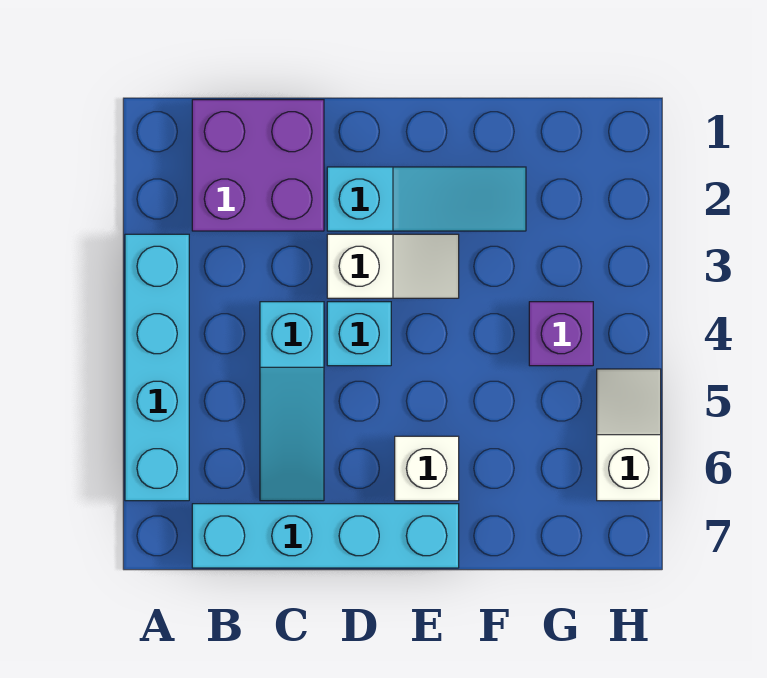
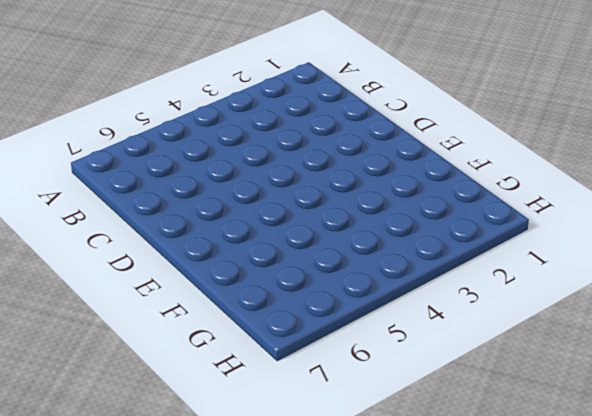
none -> cyan brick A3:A6 level 1
none -> purple brick B1:C2 level 1

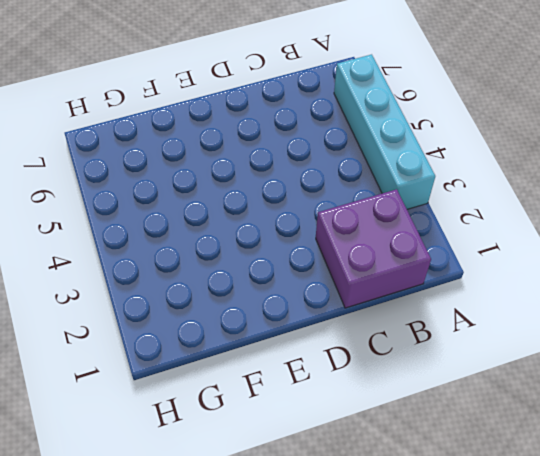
none -> cyan brick B7:E7 level 1
none -> cyan slope C4:C6 level 1 top 4

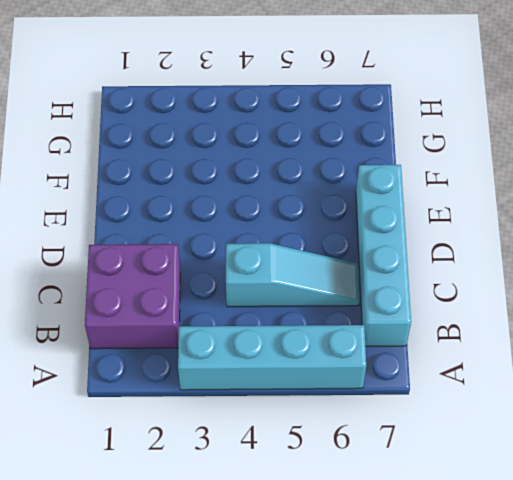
none -> cyan slope D2:F2 level 1 top D
none -> white slope D3:E3 level 1 top D

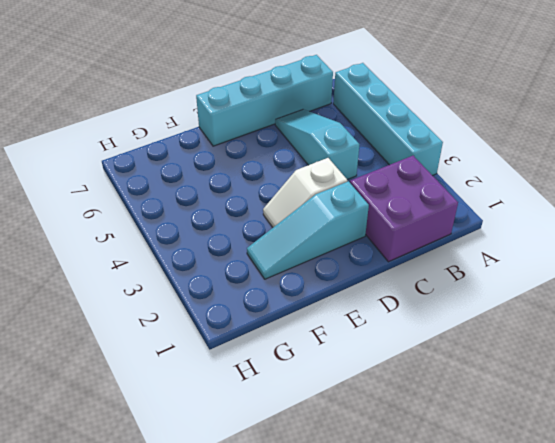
none -> cyan brick D4 level 1
none -> white brick E6 level 1

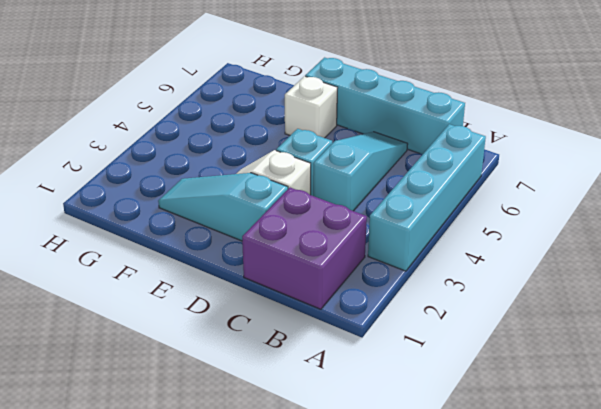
none -> purple brick G4 level 1
none -> white slope H5:H6 level 1 top 6

